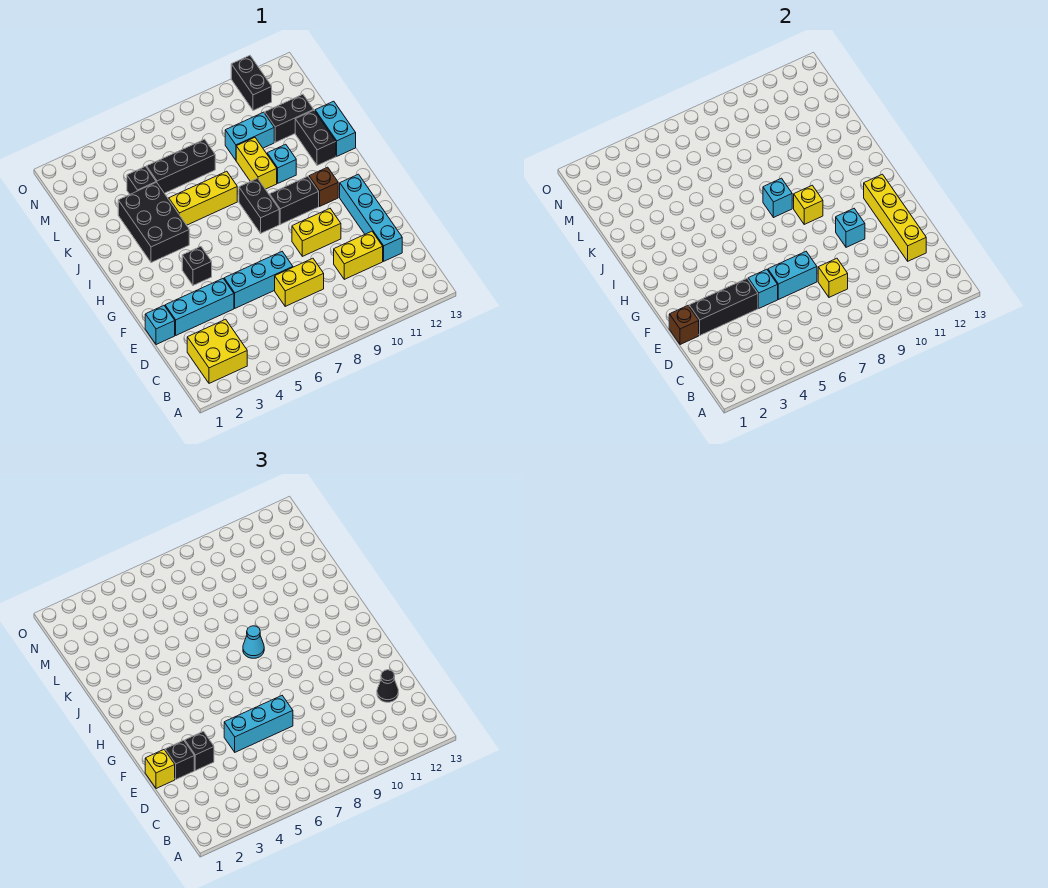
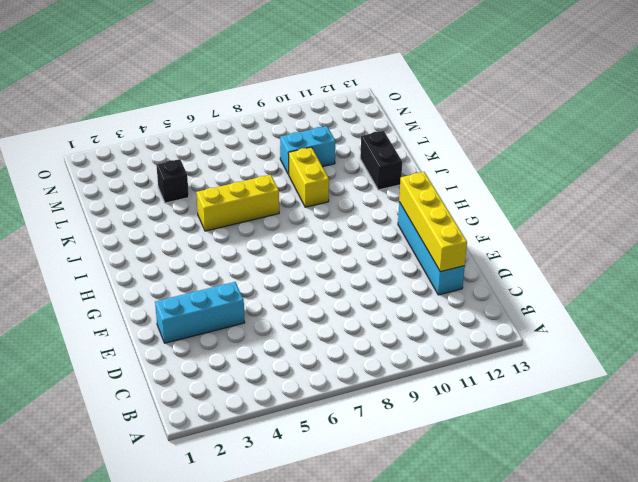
none -> yellow brick B2:C3 level 1
none -> yellow brick D7:D8 level 1
none -> yellow brick D10:D11 level 1
none -> cyan brick E1 level 1

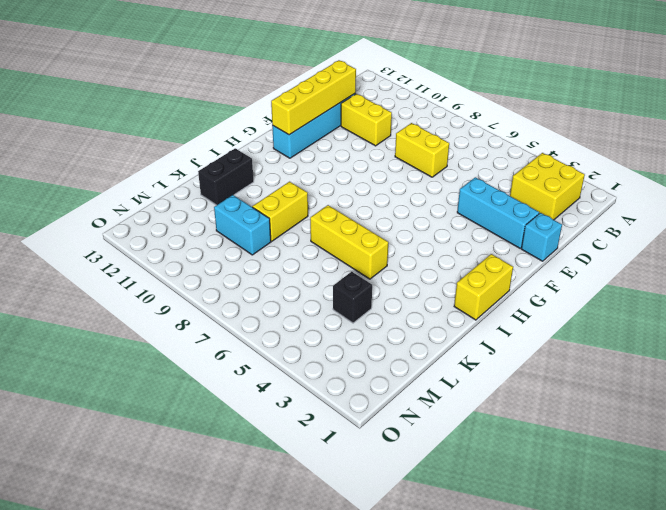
yellow brick H1:I1 level 1 -> yellow brick F9:F10 level 1
none -> cyan brick E5:E7 level 1
none -> black brick G4 level 1
none -> black brick H8:I8 level 1
none -> black brick H9:H10 level 1

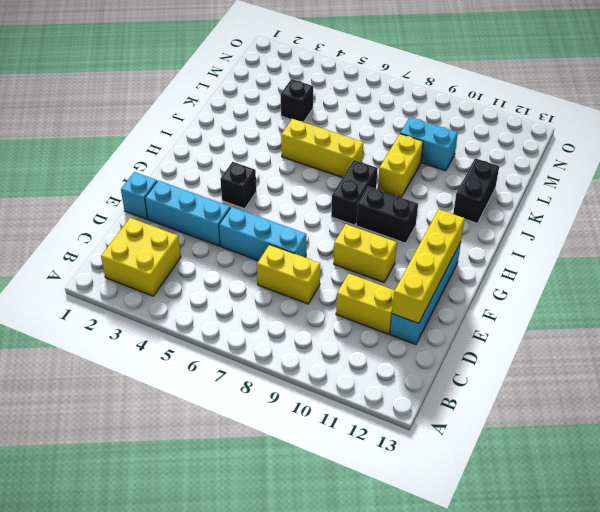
none -> brown brick H11 level 1
none -> black brick I3:K4 level 1
none -> cyan brick J10 level 1
none -> cyan brick J13:K13 level 1

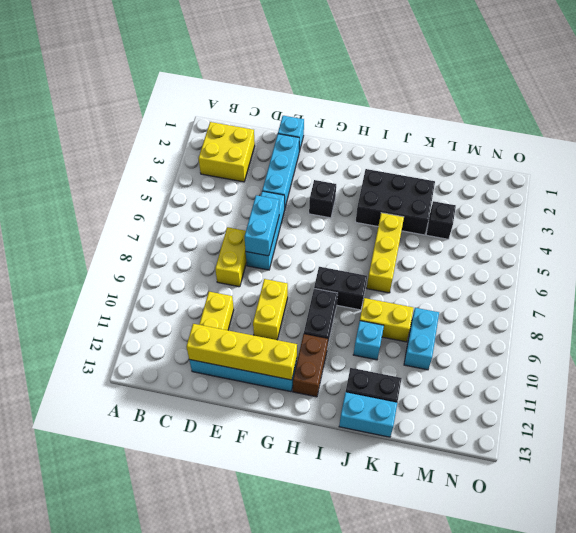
brown brick H11:H12 level 1 -> brown brick H11 level 1
none -> black brick L5:L7 level 1
none -> black brick L11:L12 level 1
none -> black brick N11:O11 level 1
none -> yellow brick D8 level 2

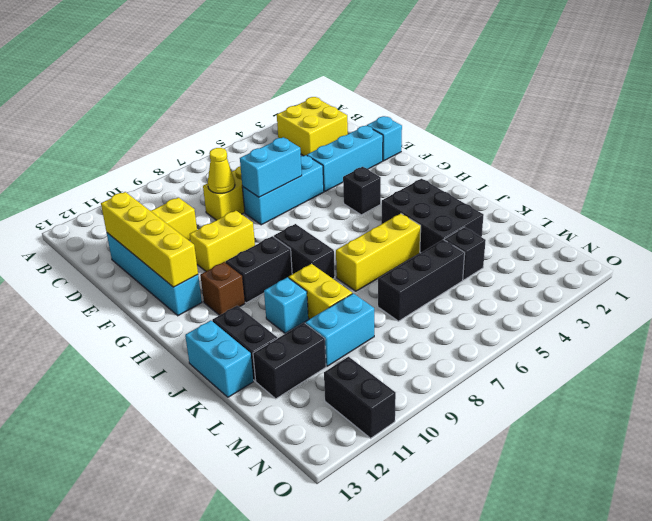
yellow cone D8 level 2 -> yellow brick D8 level 2
none -> brown brick E1 level 2
none -> black brick E2:E4 level 2
none -> cyan brick E5 level 2
none -> cyan brick F10 level 2

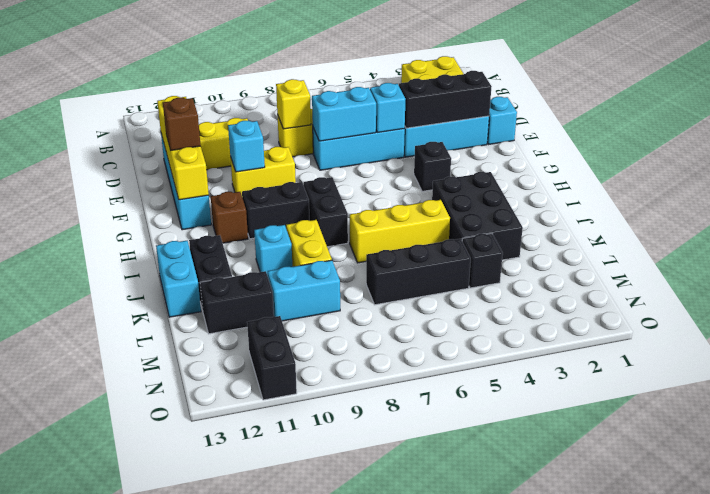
brown brick F12 level 3 -> brown brick E1 level 2
none -> yellow brick H9 level 2
none -> cyan brick I8 level 2
none -> black cone D12 level 3
none -> yellow brick E1 level 3

